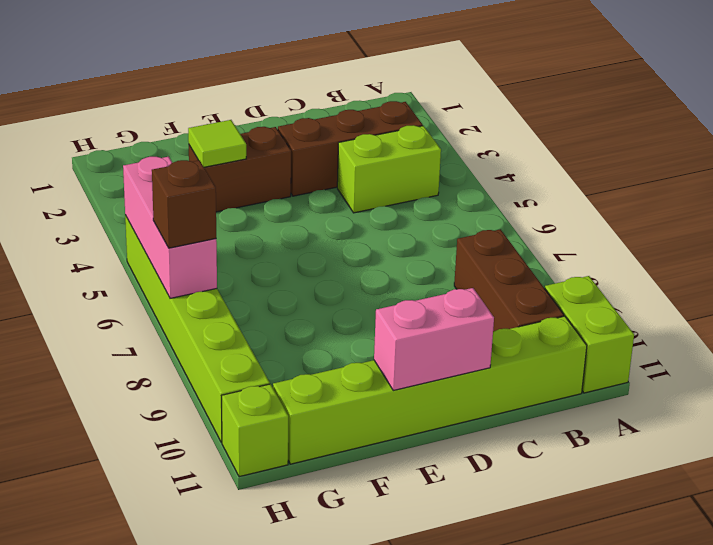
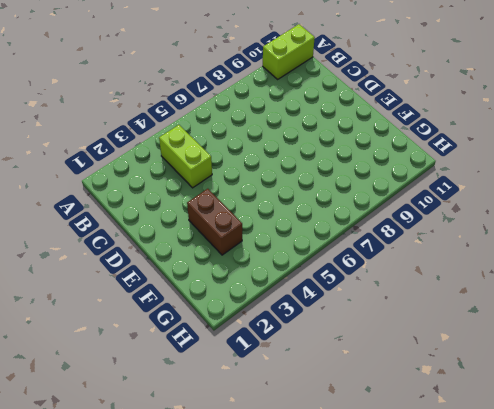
none -> brown brick B3:D3 level 1
none -> brown brick B8:B10 level 1
none -> lime brick B11:G11 level 1

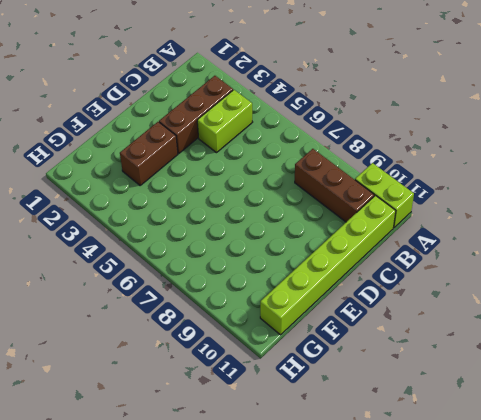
none -> lime brick H5:H10 level 1
none -> lime brick H11 level 1
none -> pink brick D11:E11 level 2

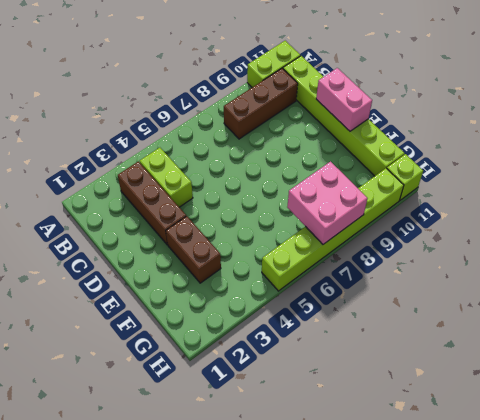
pink brick G7:H8 level 2 -> pink brick H5:H7 level 2
none -> lime tile F3 level 2
none -> brown brick H7 level 3

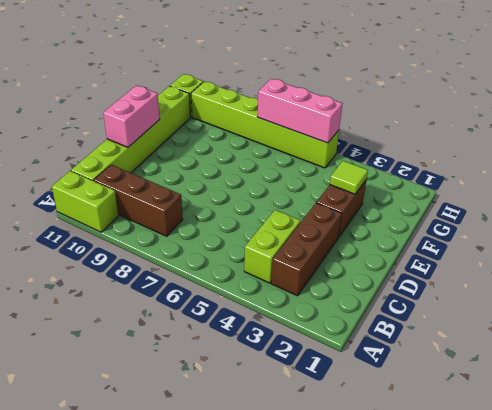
none -> brown brick H7 level 3

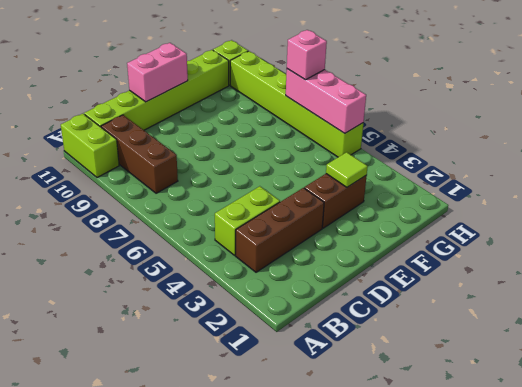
pink brick H7 level 3 -> brown brick H7 level 3

